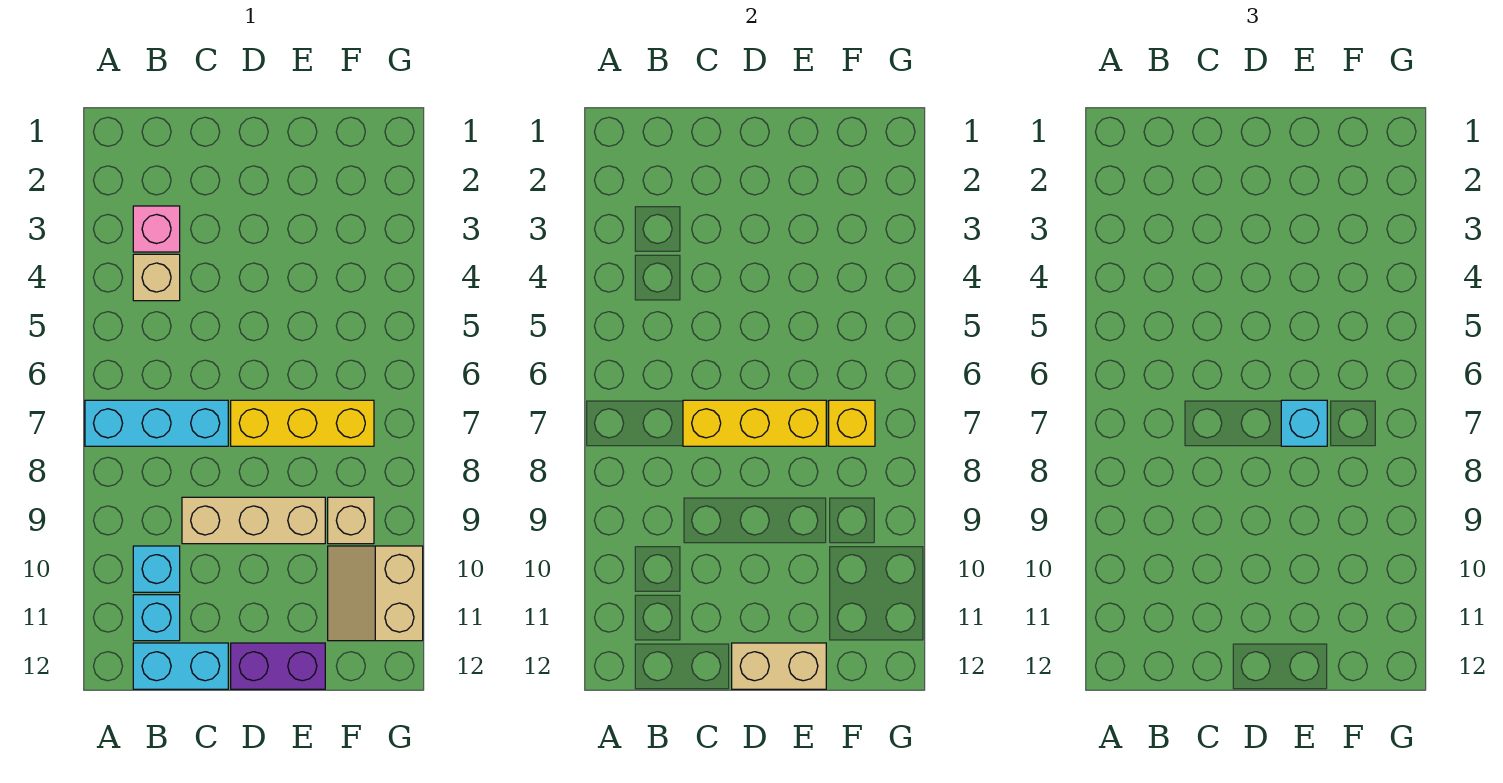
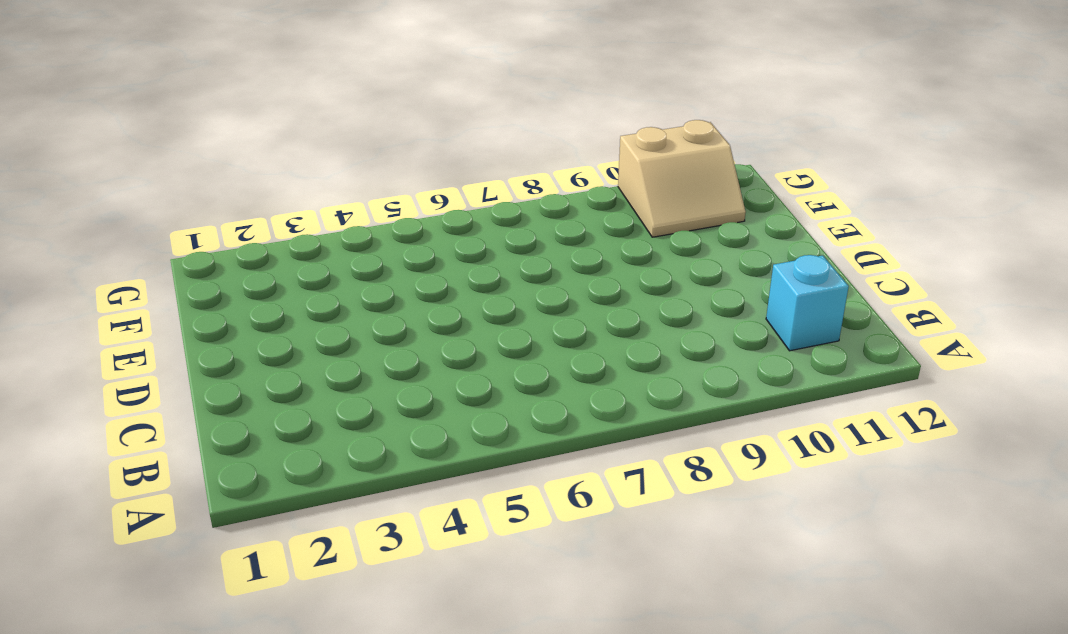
none -> cyan brick A7:C7 level 1
none -> pink brick B3 level 1
none -> tan brick B4 level 1

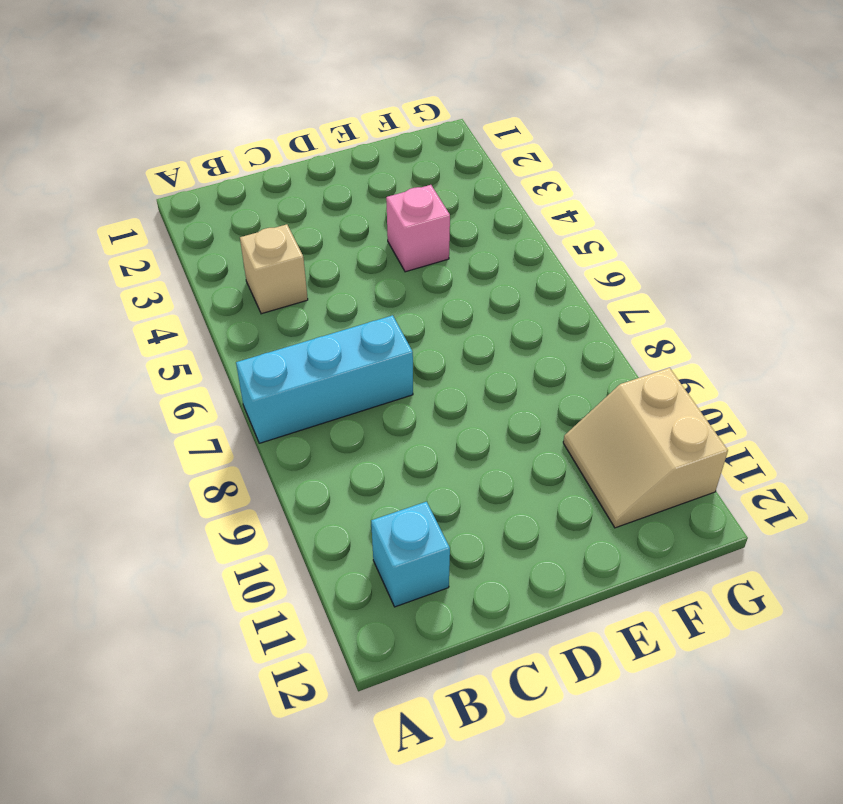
pink brick E4 level 1 -> pink brick B3 level 1
none -> cyan brick B10 level 1
none -> cyan brick B12:C12 level 1
none -> tan brick C9:E9 level 1

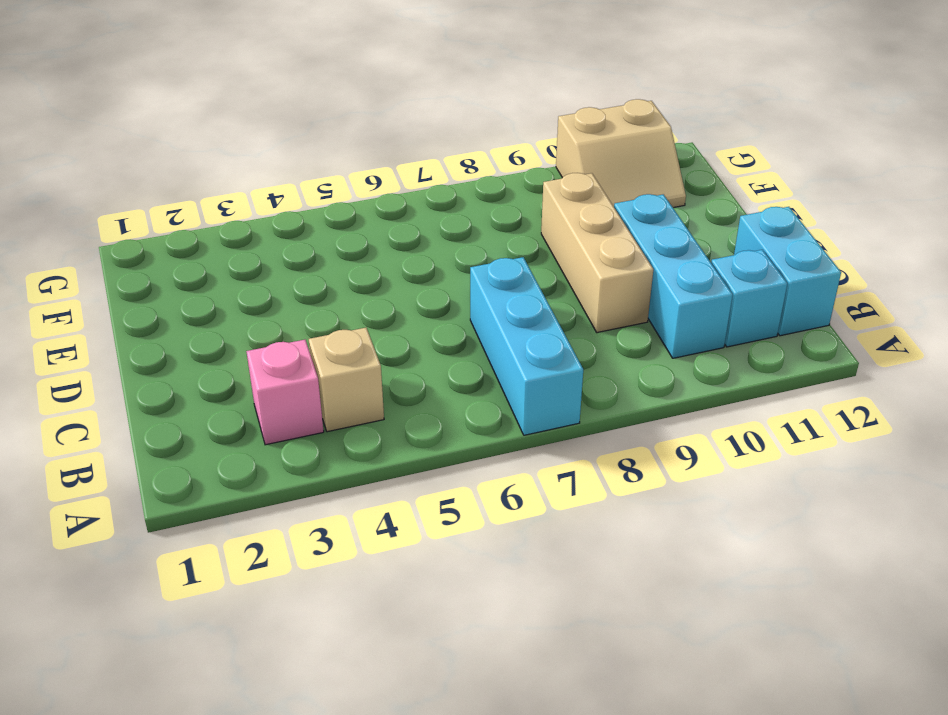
cyan brick B10:D10 level 1 -> cyan brick B10 level 1
none -> yellow brick D7:F7 level 1
none -> purple brick D12:E12 level 1
none -> tan brick F9 level 1

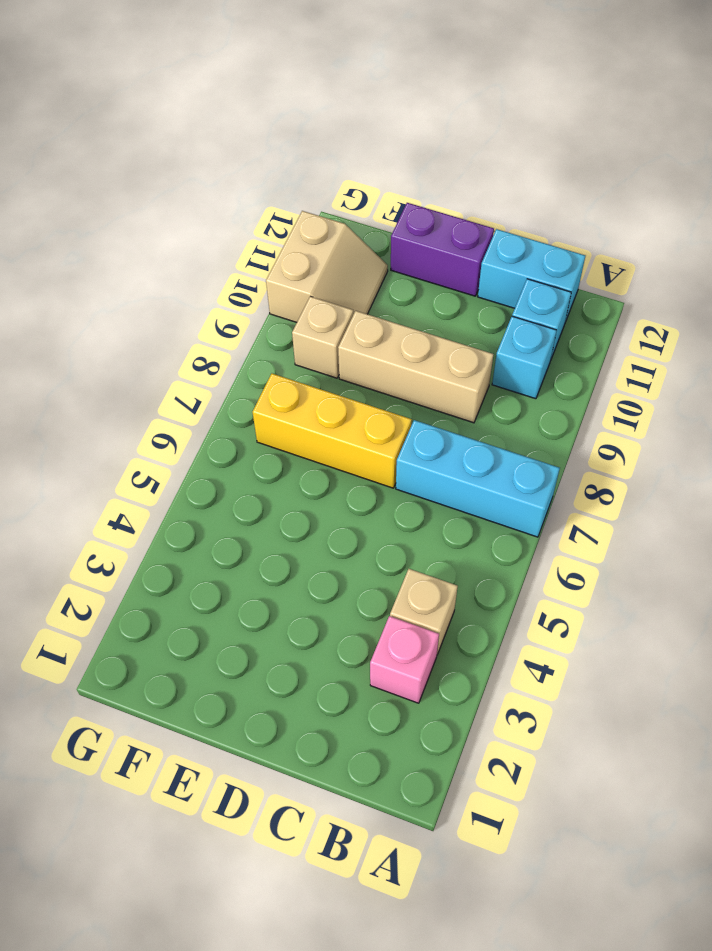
none -> yellow brick C7:E7 level 2
none -> tan brick D12:E12 level 2
none -> yellow brick F7 level 2

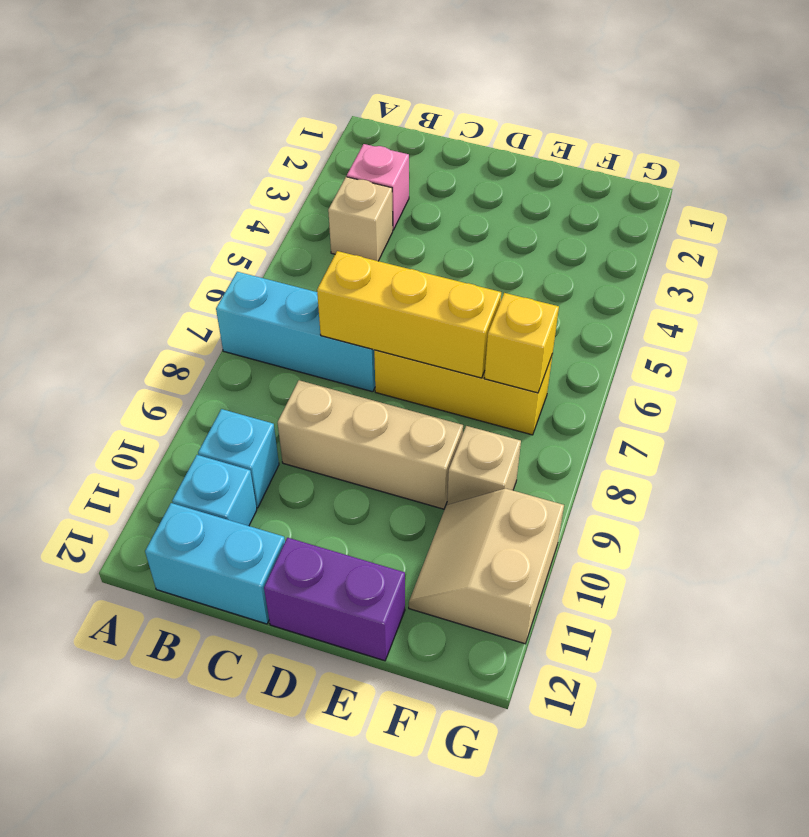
none -> tan brick D12:E12 level 2
none -> cyan brick E7 level 3

